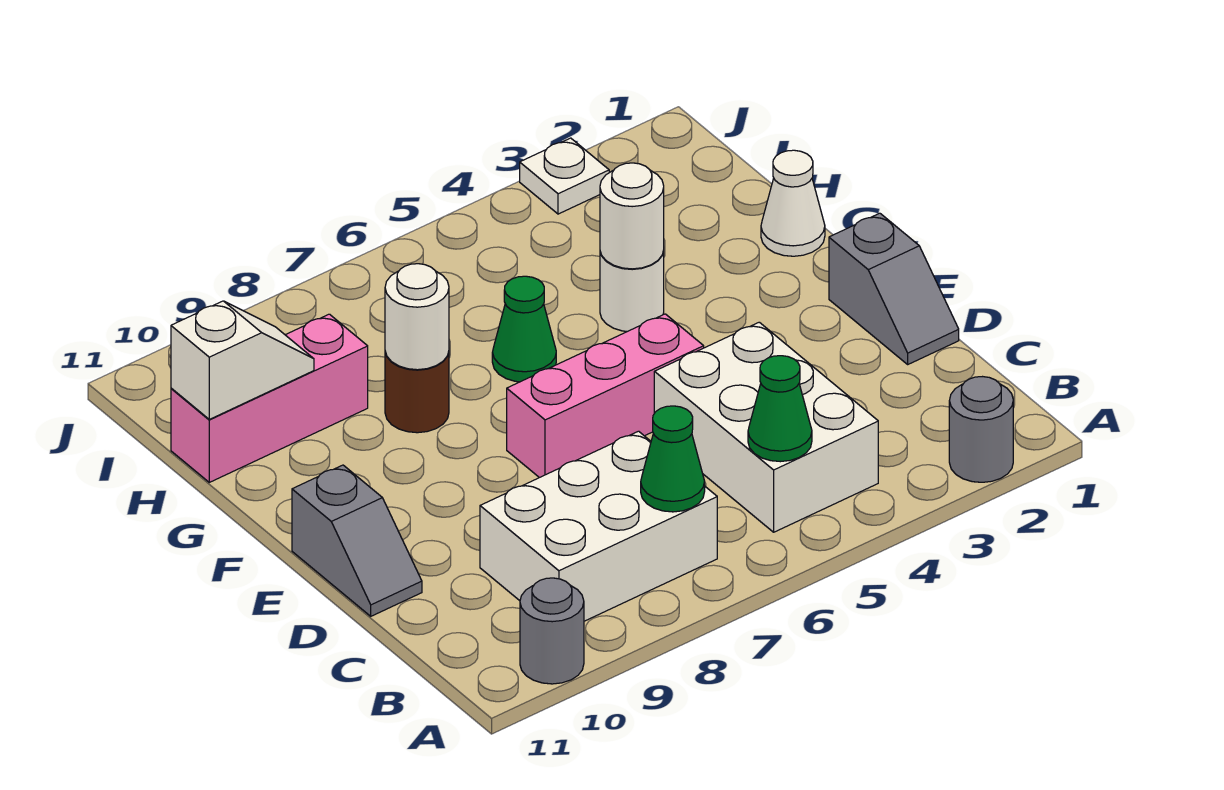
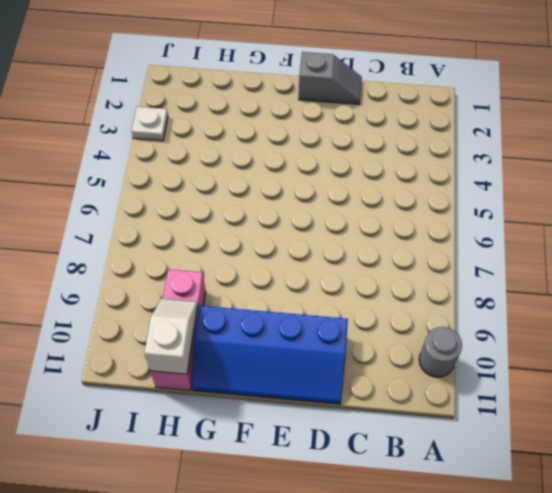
blue slope D10:G11 level 1 top 10 -> grey slope D11:E11 level 1 top E
none -> grey round brick A2 level 1
none -> white brick B4:D5 level 1
none -> white brick B7:C9 level 1

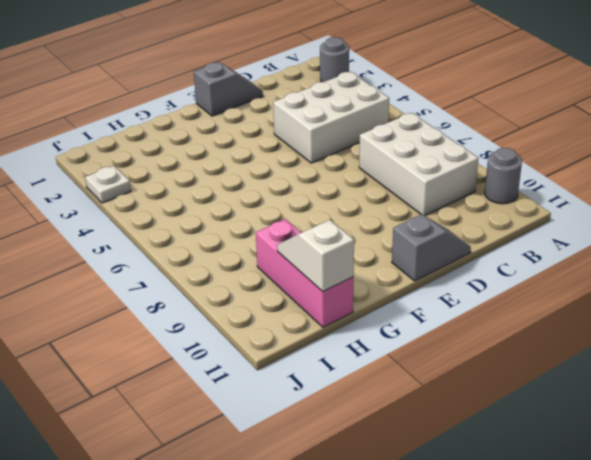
none -> pink brick E5:E7 level 1
none -> white cone G1 level 1
none -> white round brick G4 level 1

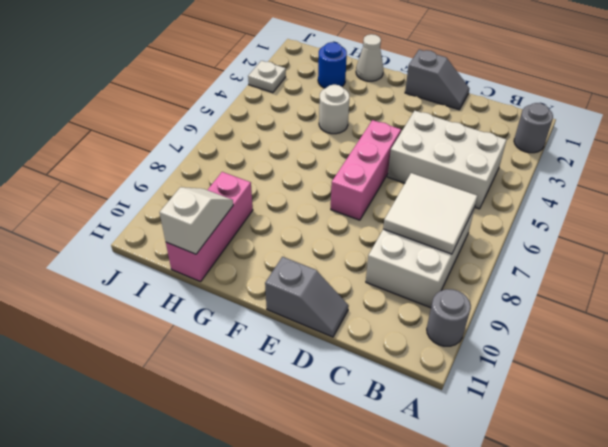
white tile B7:C8 level 2 -> green cone B7 level 2
blue round brick H2 level 1 -> none
none -> green cone G6 level 1
none -> brown round brick G8 level 1
none -> green cone B5 level 2

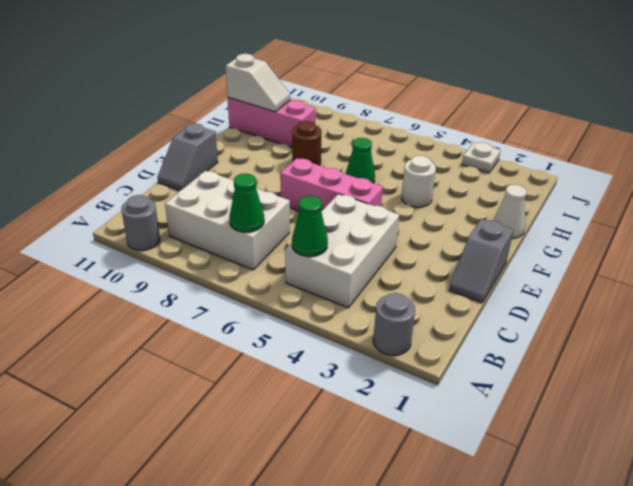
none -> white round brick G4 level 2
none -> white round brick G8 level 2

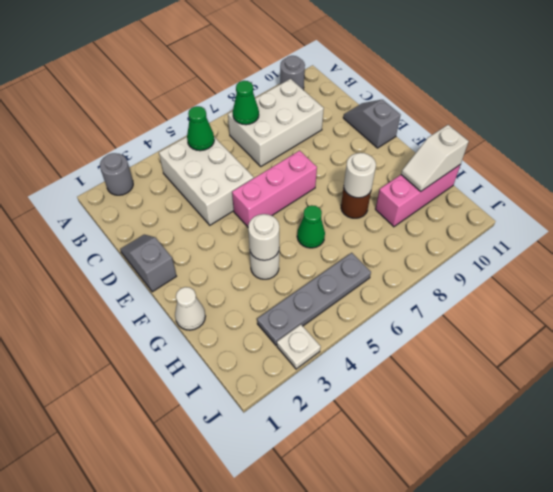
grey plate I3:I6 level 1 -> none

